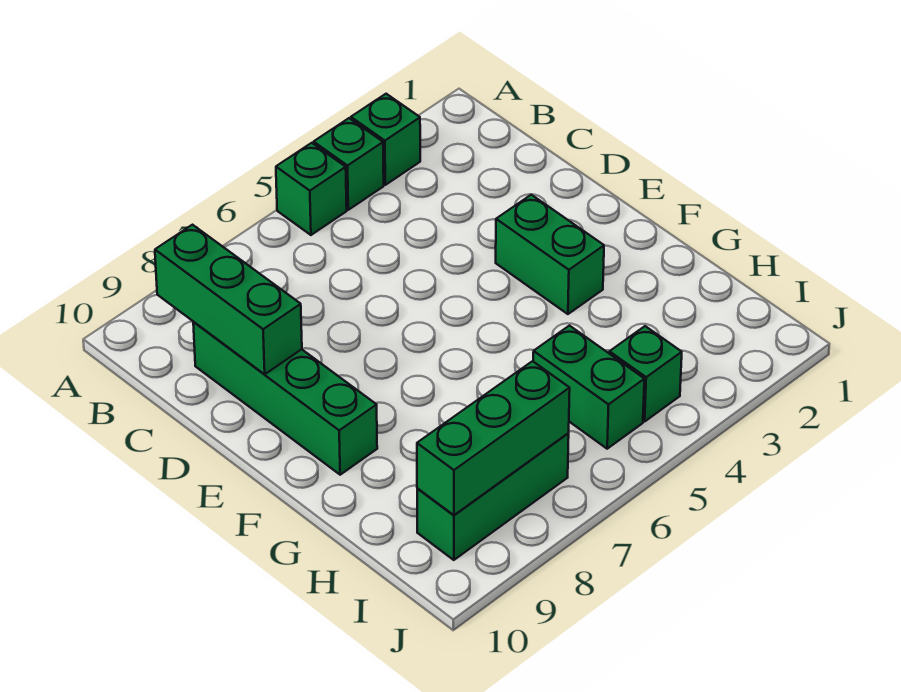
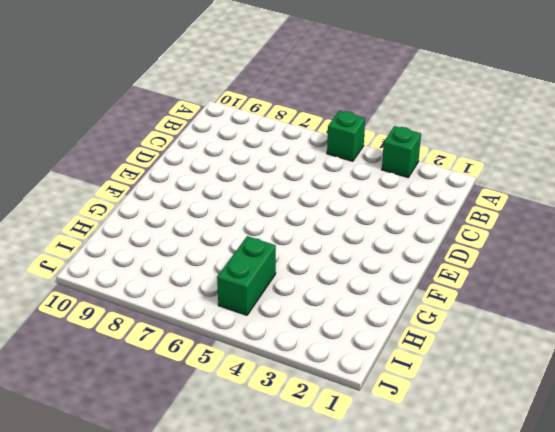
none -> green brick A4 level 1
none -> green brick C9:F9 level 1

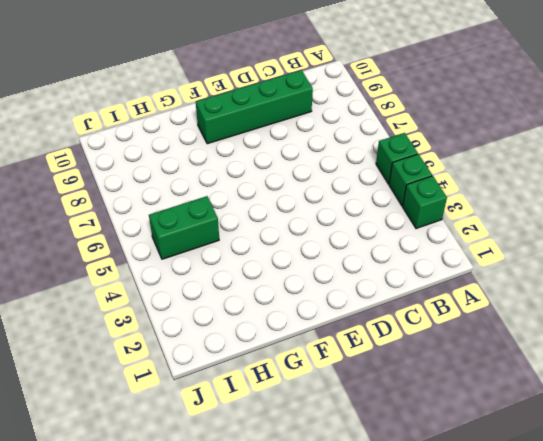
none -> green brick E3:F3 level 1
none -> green brick I4 level 1

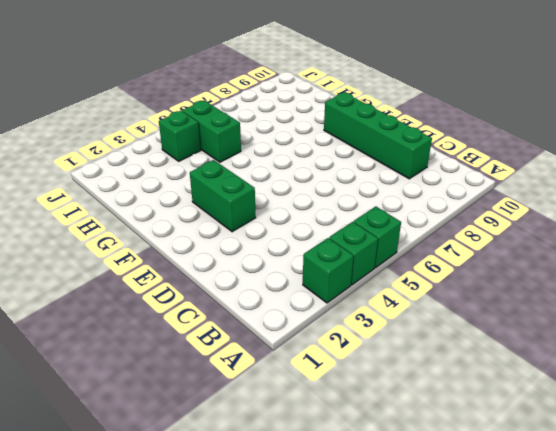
none -> green brick I7:I9 level 1
none -> green brick B9:D9 level 2

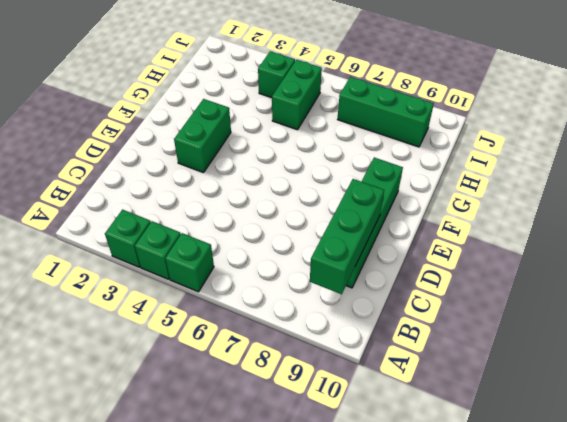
none -> green brick I7:I9 level 2

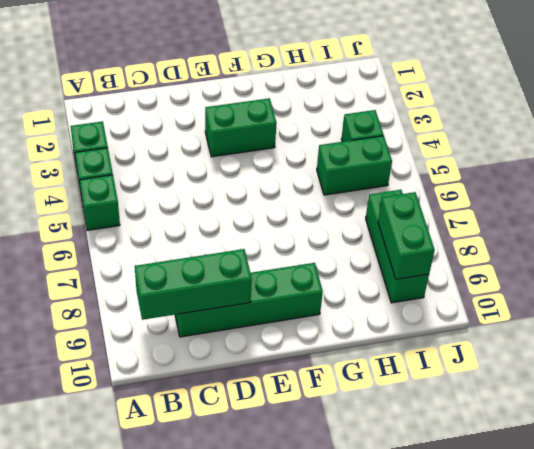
green brick I8:I9 level 2 -> green brick I7:I9 level 2

